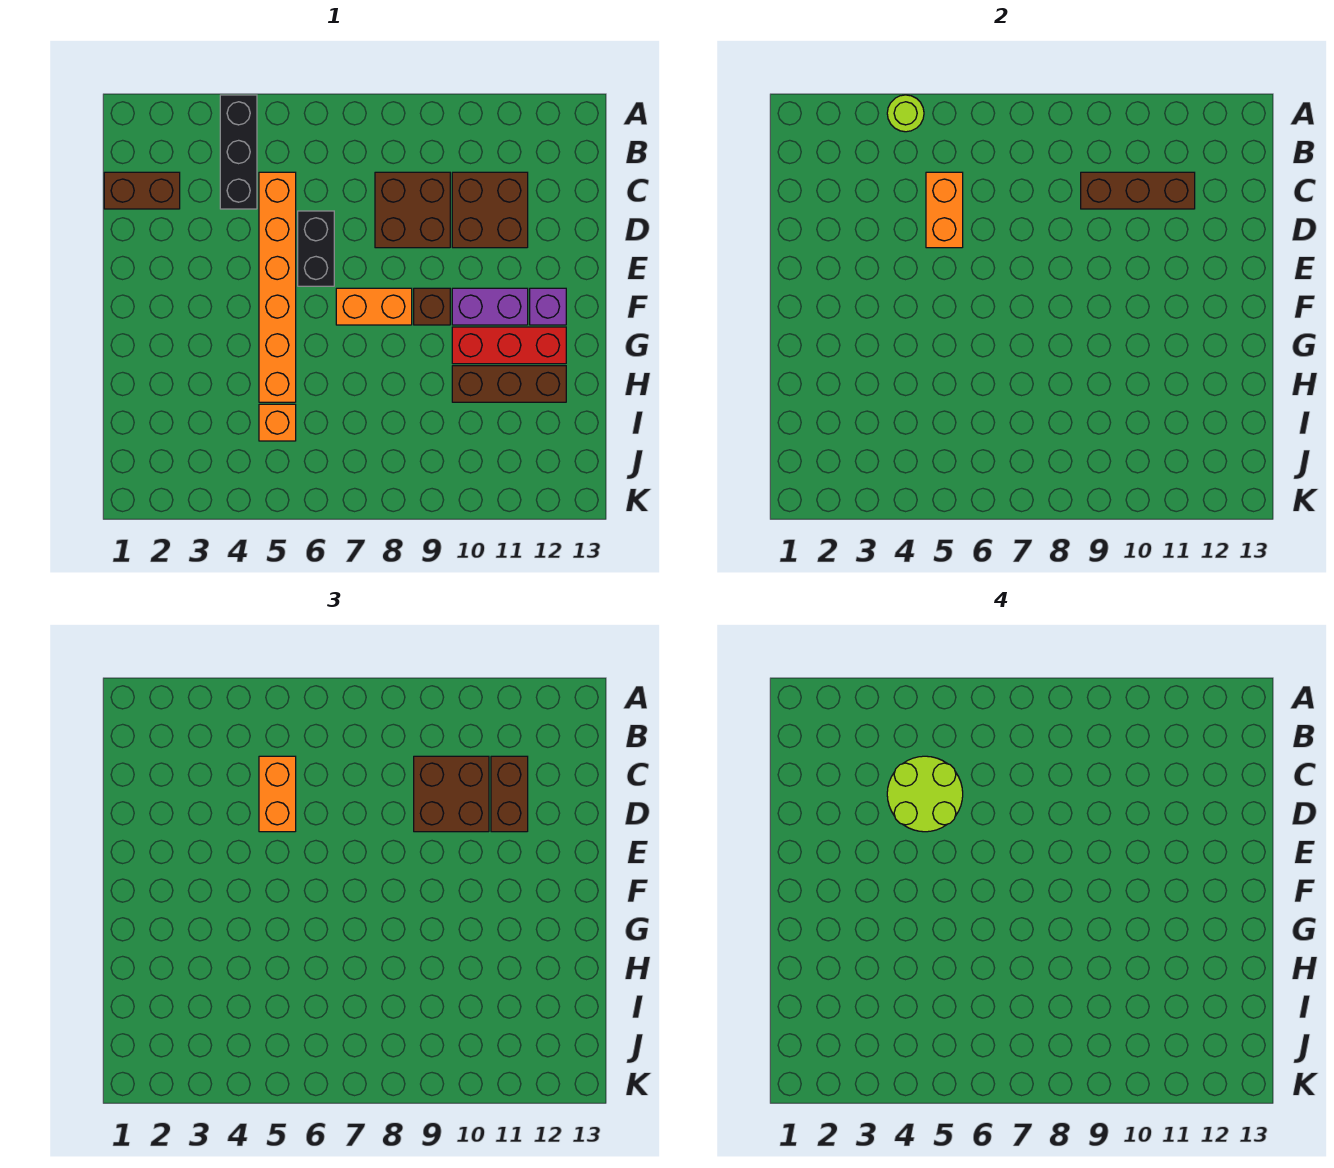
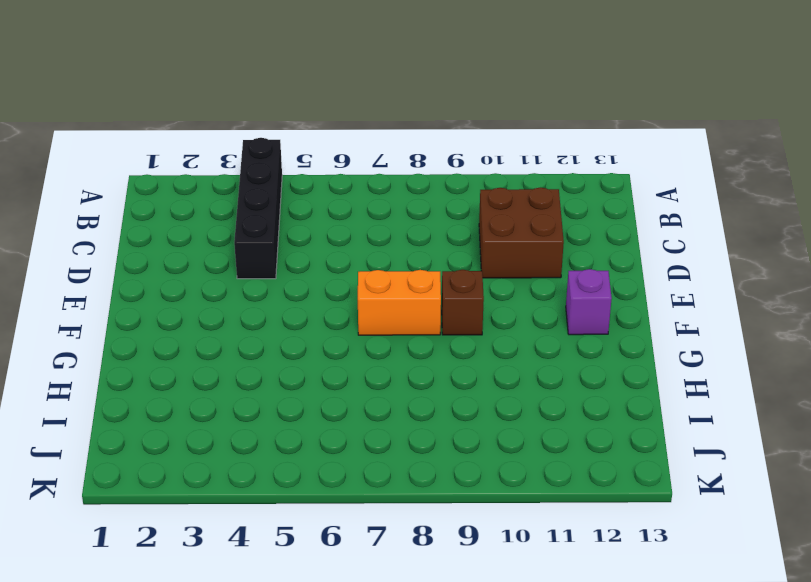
black brick A4:D4 level 1 -> black brick A4:C4 level 1
none -> brown brick C1:C2 level 1
none -> orange brick C5:H5 level 1
none -> brown brick C8:D9 level 1

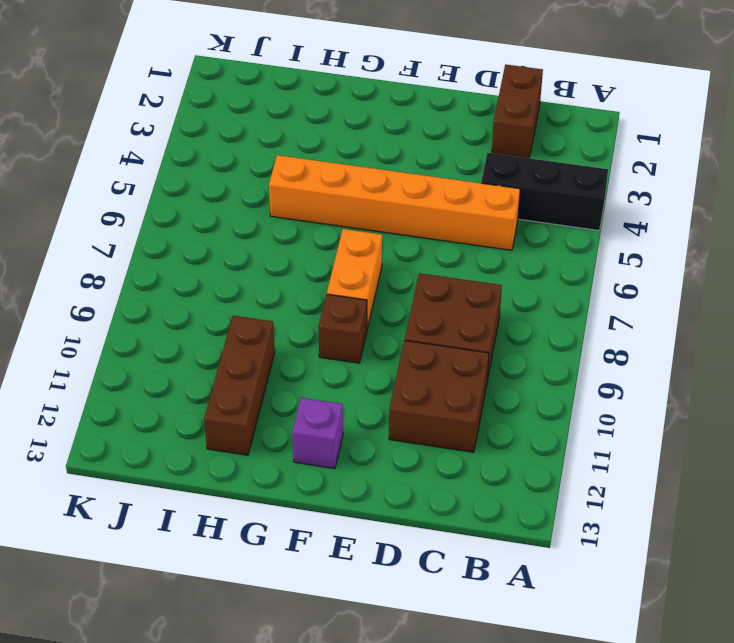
none -> black brick D6:E6 level 1
none -> purple brick F10:F11 level 1
none -> red brick G10:G12 level 1

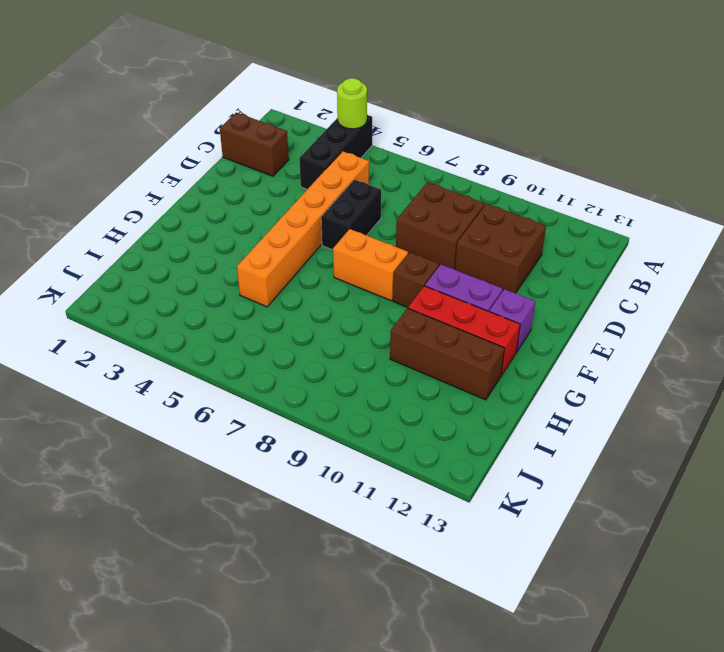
none -> orange brick I5 level 1
none -> orange brick C5:D5 level 2
none -> brown brick C9:C11 level 2

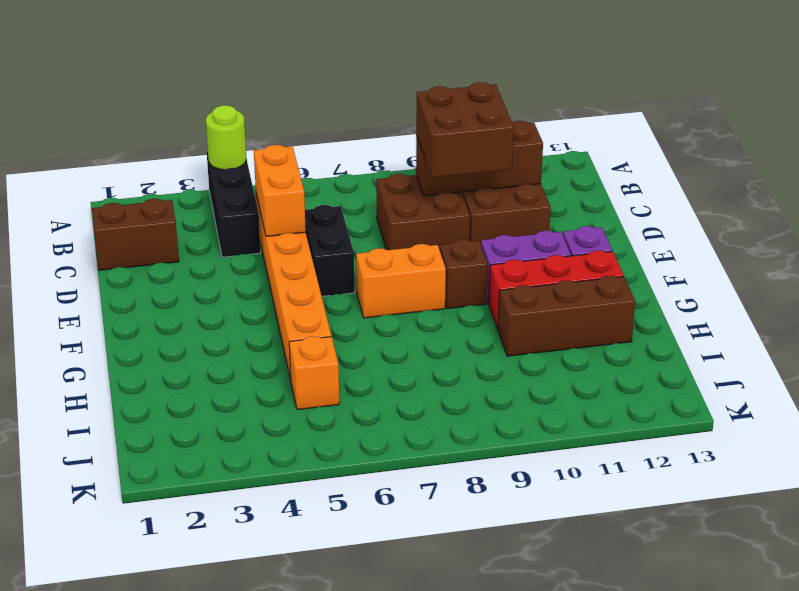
none -> orange brick C5:D5 level 3
none -> brown brick C11:D11 level 3
none -> lime round brick C4:D5 level 4

